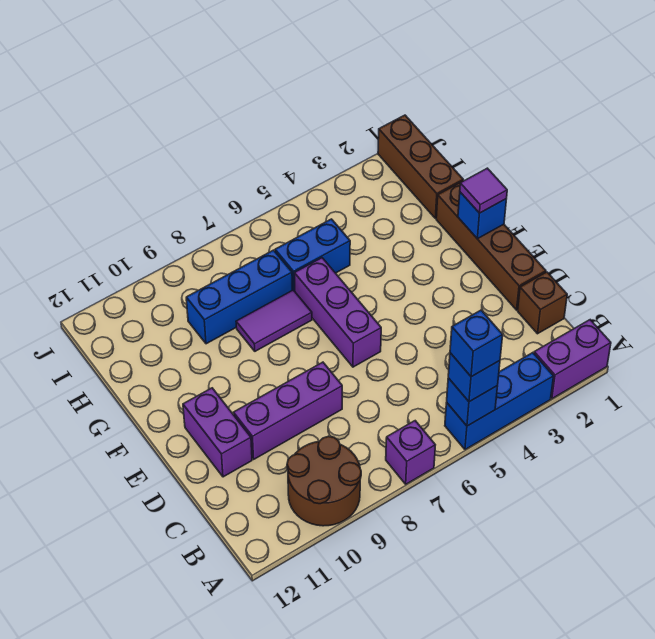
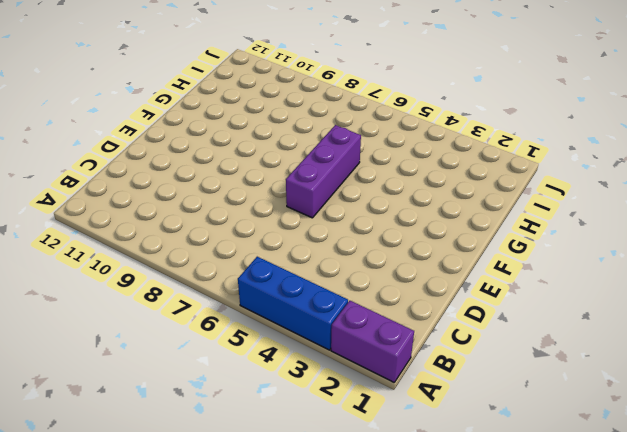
none -> purple brick A7 level 1
none -> brown round brick A9:B10 level 1
none -> brown brick C1 level 1

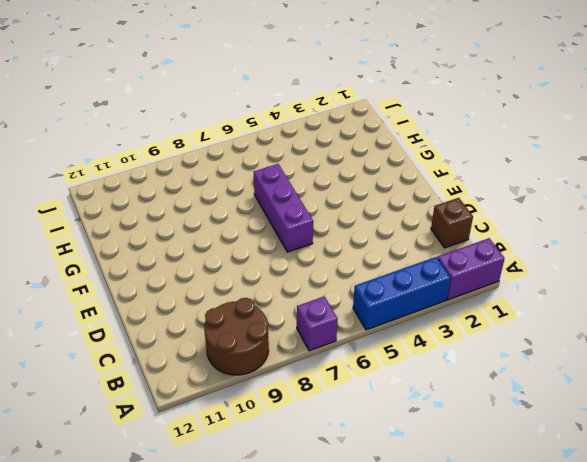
none -> brown brick D1:G1 level 1
none -> purple brick D8:D10 level 1
none -> purple brick D11:E11 level 1

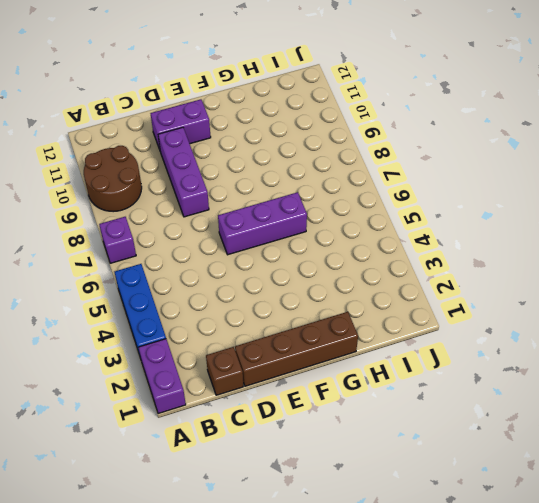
none -> purple tile G7:G8 level 1
none -> brown brick H1:J1 level 1
none -> blue brick H5:H6 level 1

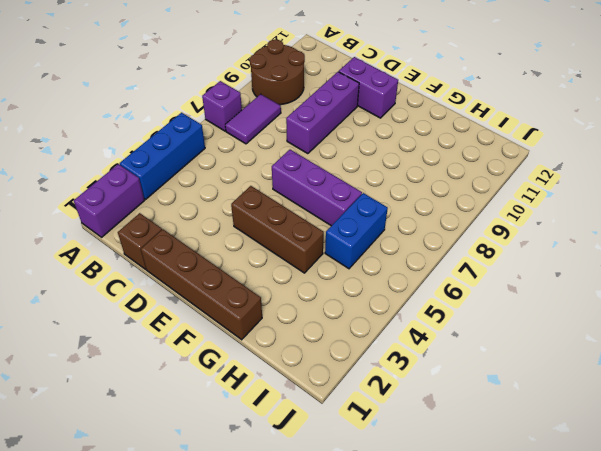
purple tile B7:B8 level 1 -> purple tile G7:G8 level 1
brown brick E4:G4 level 1 -> brown brick H1:J1 level 1
none -> blue brick H7:H9 level 1
none -> blue brick A5 level 2
none -> blue brick F1 level 2

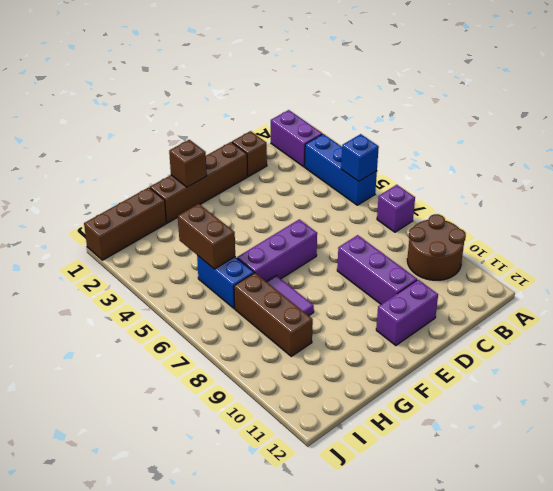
brown brick F1 level 2 -> blue brick F1 level 2
brown brick H4:H5 level 2 -> none
brown brick H7:H9 level 1 -> blue brick H7:H9 level 1
none -> blue brick A5 level 3
none -> purple tile F1 level 3
none -> blue brick A5 level 4

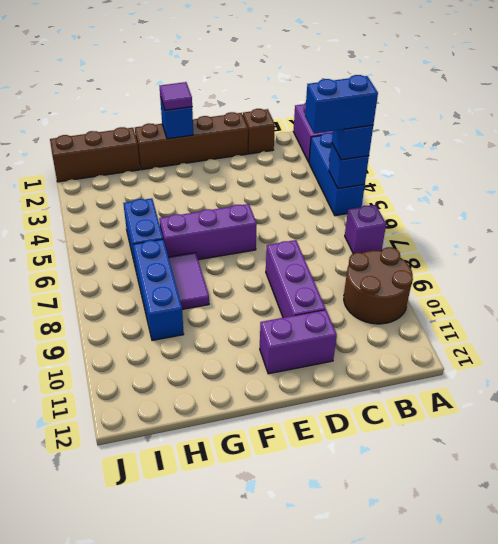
blue brick A5:B5 level 4 -> blue brick A5 level 4

